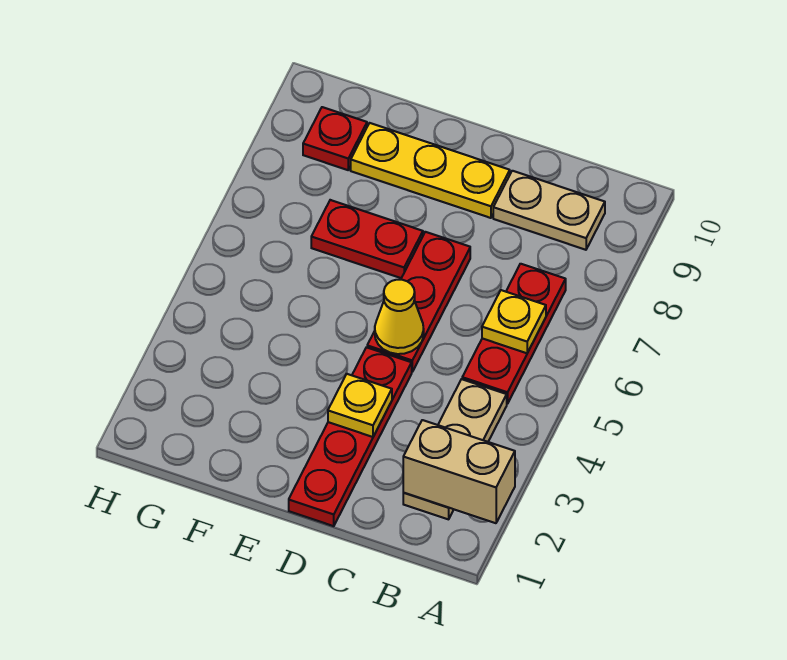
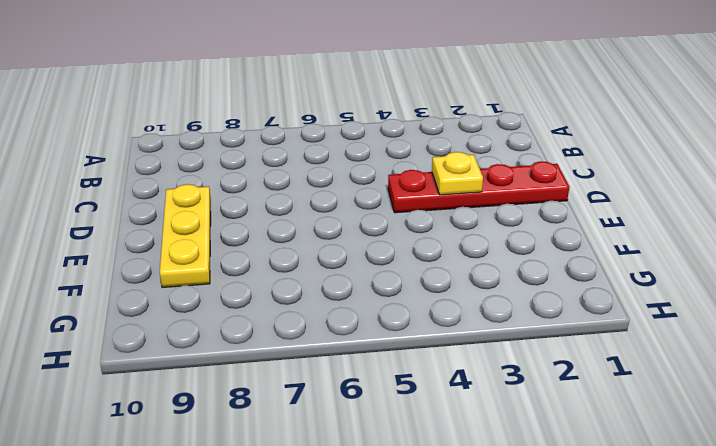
none -> tan plate B2:B4 level 1
none -> red plate B5:B7 level 1
none -> tan plate B9:C9 level 1

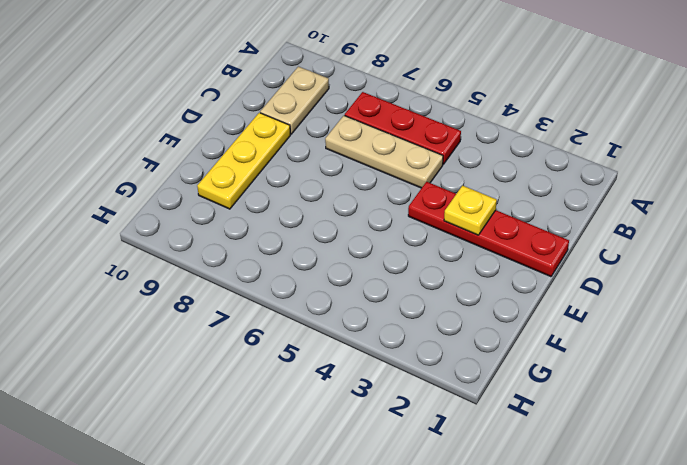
tan plate C5:C7 level 1 -> tan plate B2:B4 level 1
none -> red plate D5:D7 level 1
none -> red plate E7:F7 level 1
none -> red plate G9 level 1

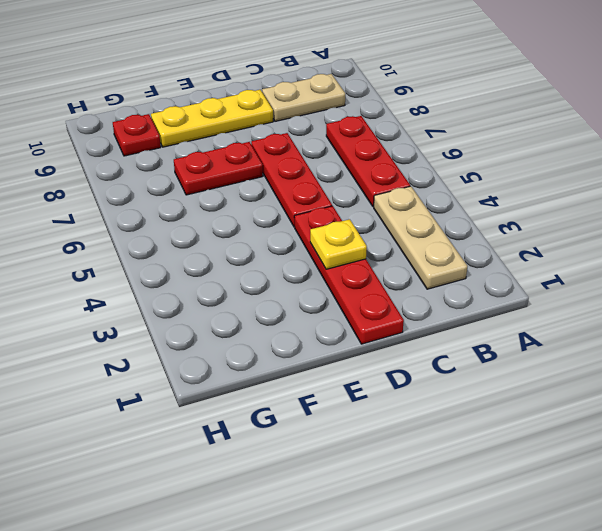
none -> tan brick A2:B2 level 2
none -> yellow plate B6 level 2
none -> yellow cone D5 level 2

